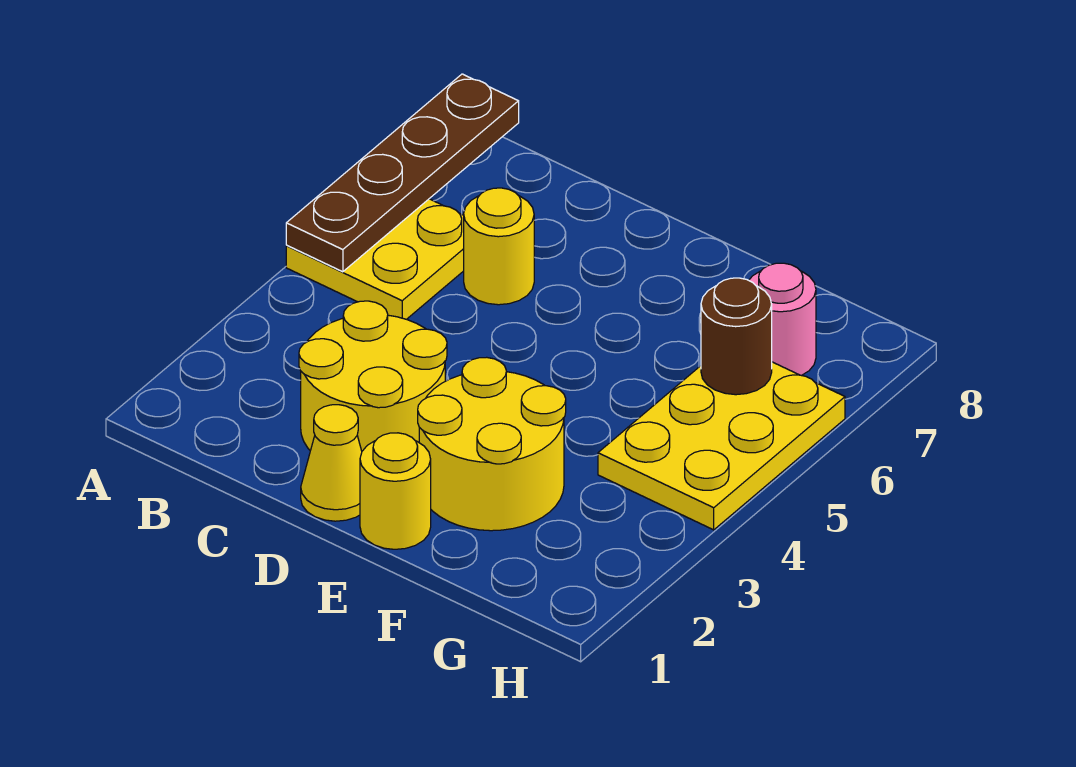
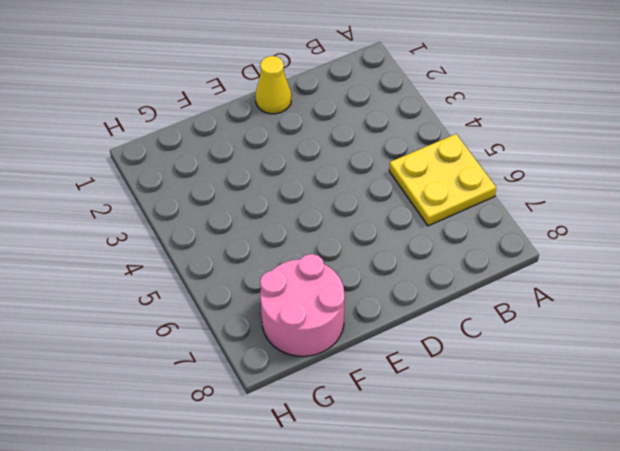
pink round brick F7:G8 level 1 -> pink round brick G7 level 1
none -> yellow round brick C2:D3 level 1
none -> yellow round brick C6 level 1

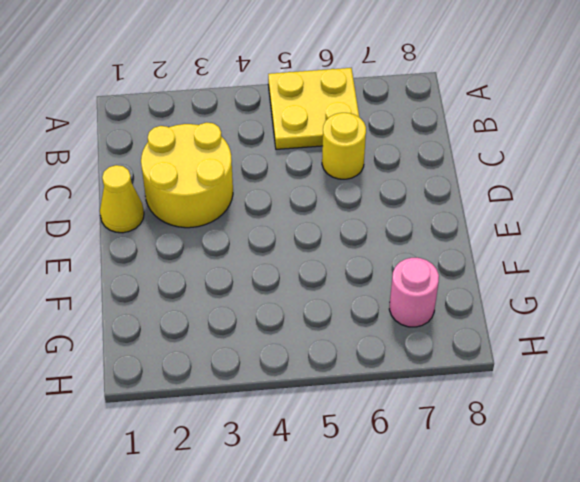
none -> yellow round brick E1 level 1
none -> yellow round brick E2:F3 level 1

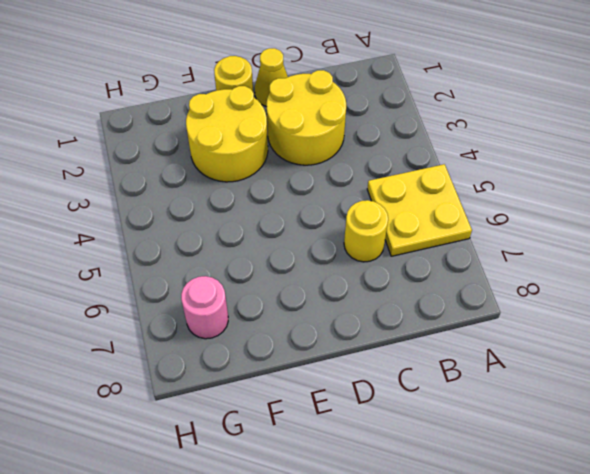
none -> yellow plate G4:H6 level 1
none -> brown plate A5:A8 level 2

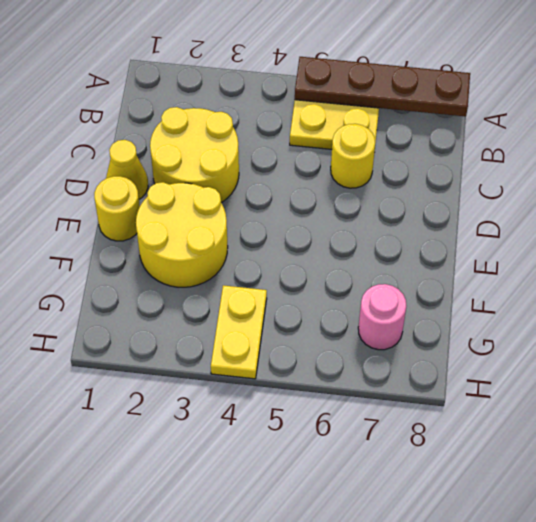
yellow plate G4:H4 level 1 -> yellow plate G4:H6 level 1
none -> brown round brick G6 level 2

